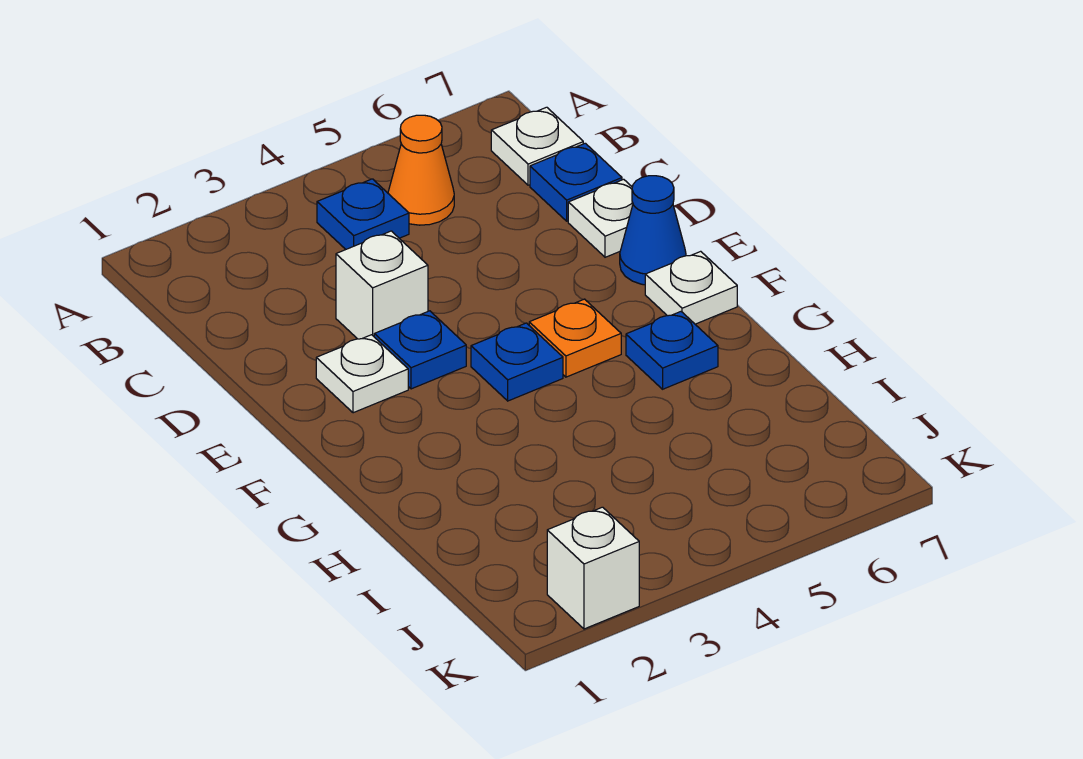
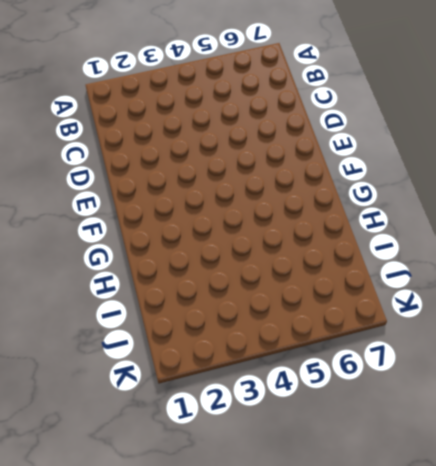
none -> blue plate B4 level 1
none -> orange cone B5 level 1
none -> white plate B7 level 1

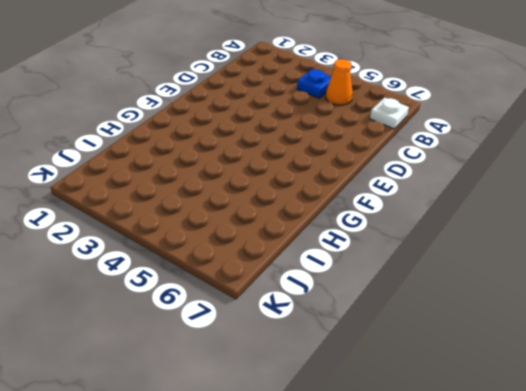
none -> blue plate C7 level 1
none -> white brick D3 level 1
none -> white plate D7 level 1

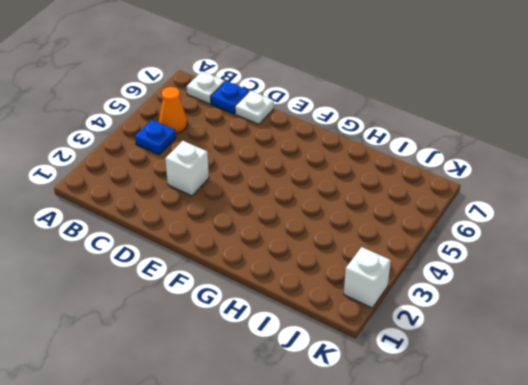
none -> white plate E2 level 1
none -> blue plate E3 level 1
none -> blue cone E7 level 1

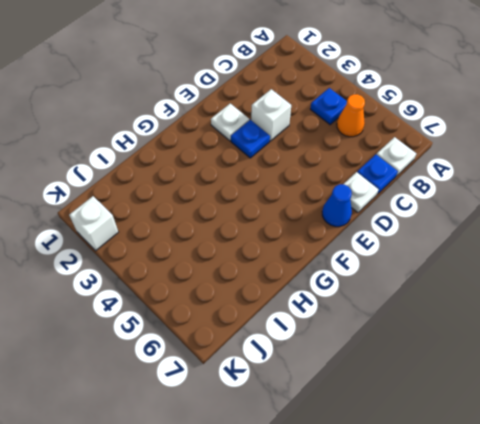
none -> blue plate F4 level 1
none -> orange plate F5 level 1
none -> white plate F7 level 1

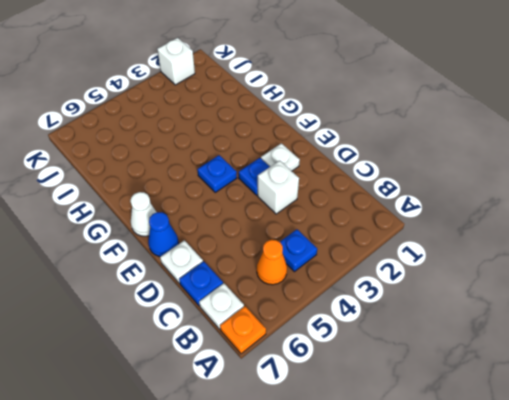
orange plate A7 level 1 -> orange plate F5 level 1
white cone F7 level 1 -> white plate F7 level 1
none -> blue plate G6 level 1

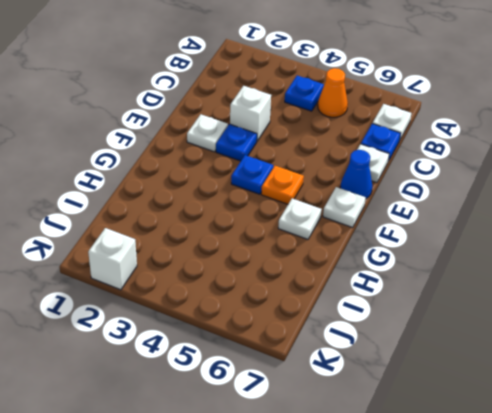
white plate G6 level 1 -> blue plate G6 level 1

